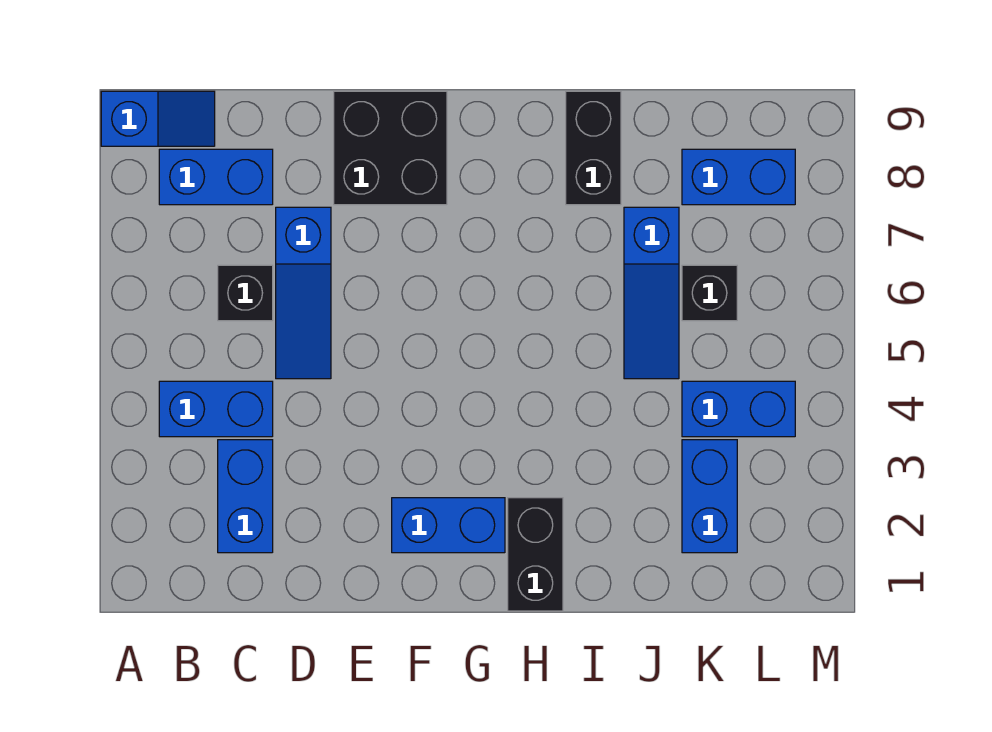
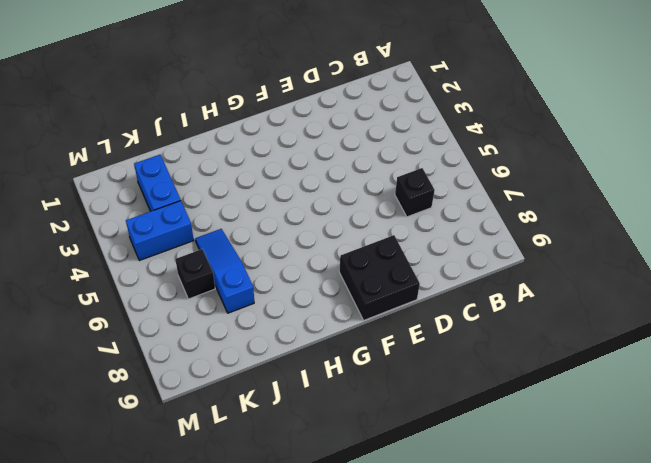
none -> blue slope A9:B9 level 1 top A
none -> blue brick B4:C4 level 1
none -> blue brick B8:C8 level 1

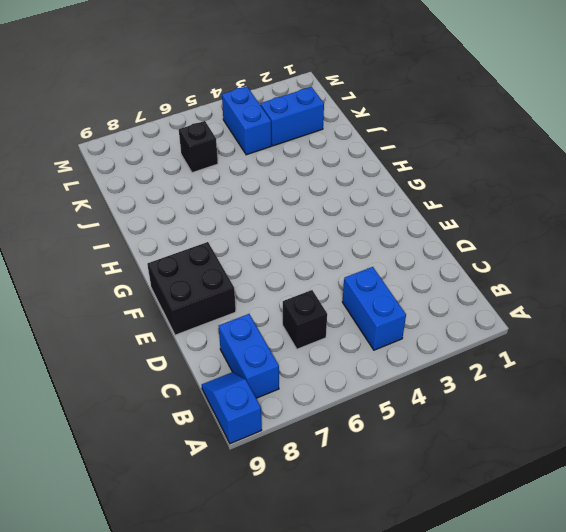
none -> blue brick C2:C3 level 1
none -> blue slope D5:D7 level 1 top 7
none -> blue brick F2:G2 level 1

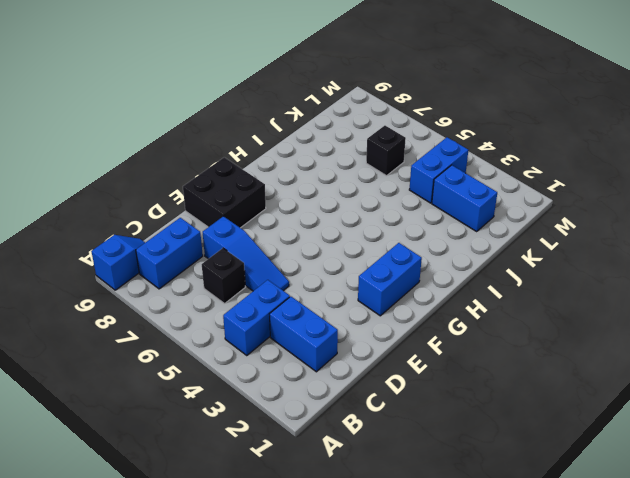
none -> black brick H1:H2 level 1
none -> black brick I8:I9 level 1
none -> blue slope J5:J7 level 1 top 7

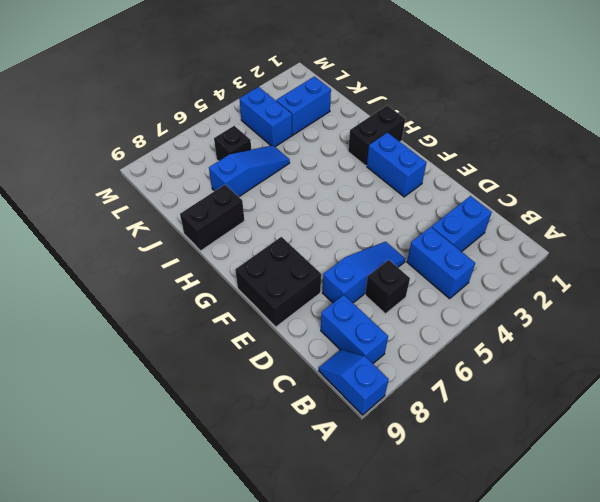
none -> blue brick K8:L8 level 1

